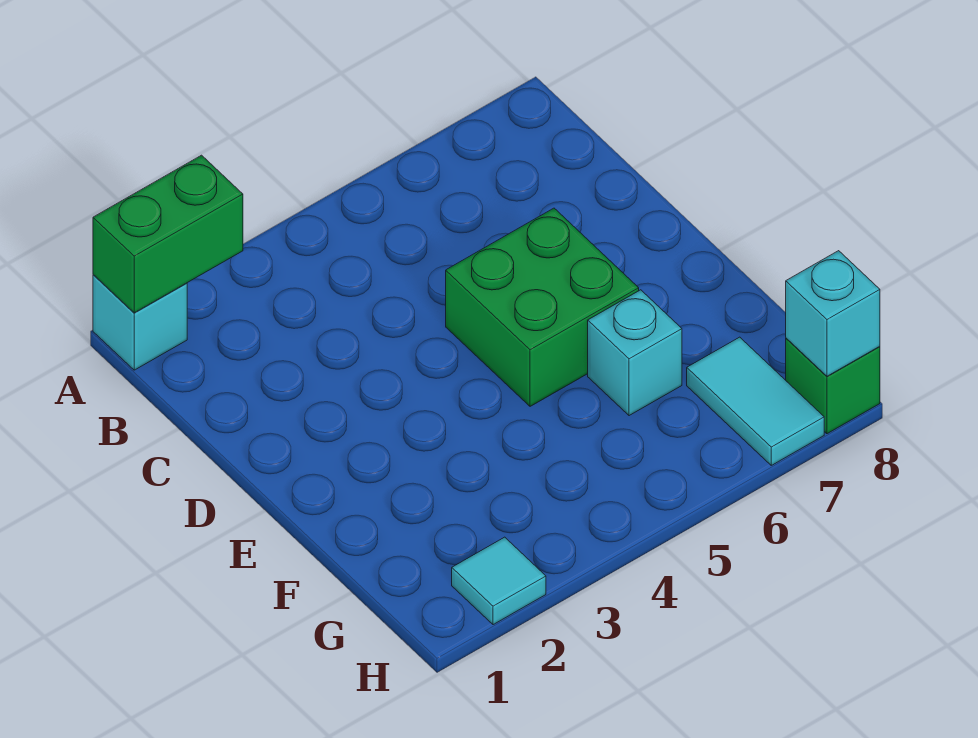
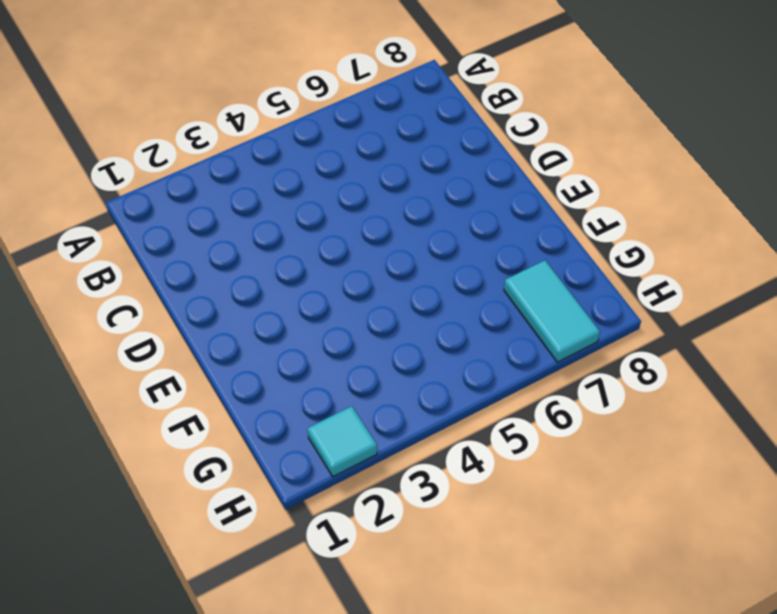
none -> cyan brick A1 level 1
none -> green brick D5:E6 level 1

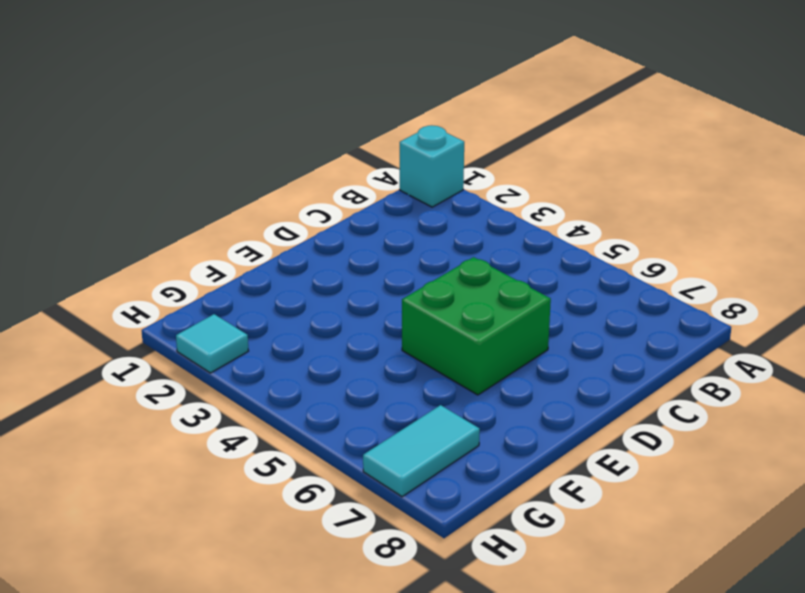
none -> cyan brick F6 level 1
none -> green brick H8 level 1

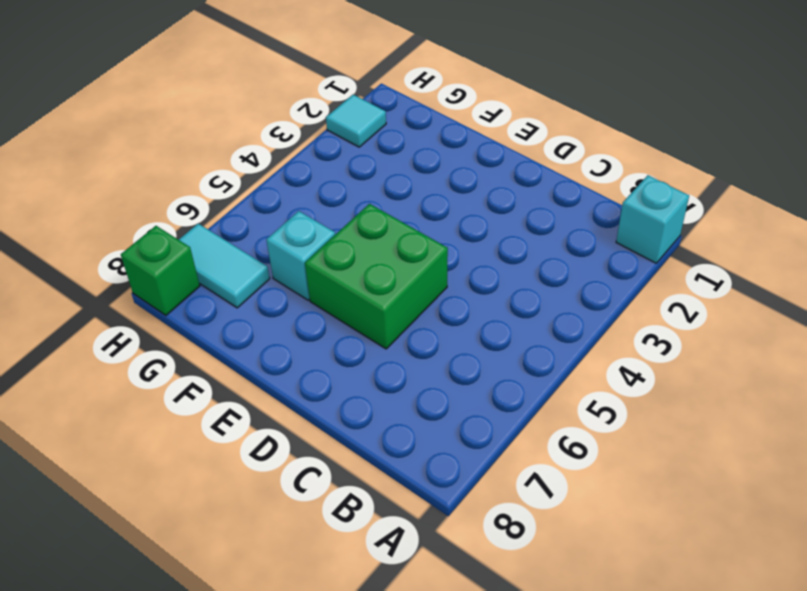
none -> green brick A1:A2 level 2
none -> cyan brick H8 level 2

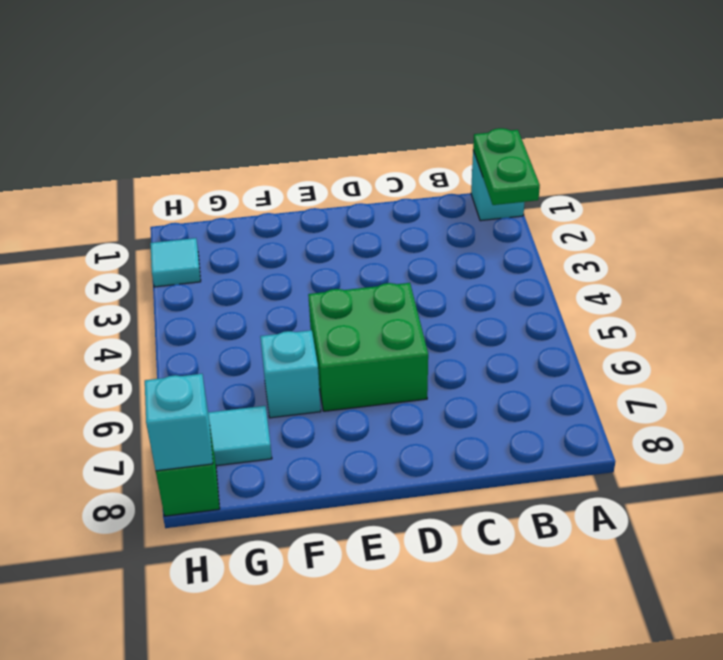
green plate A1:A2 level 2 -> green brick A1:A2 level 2

